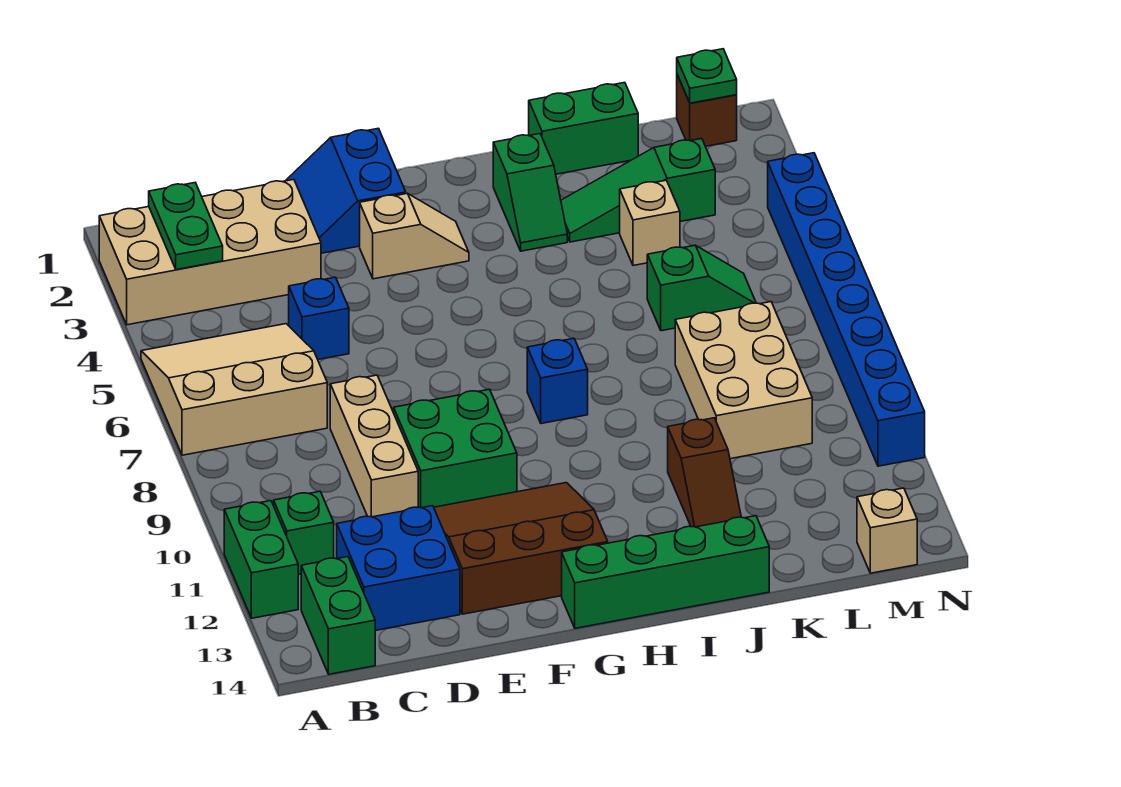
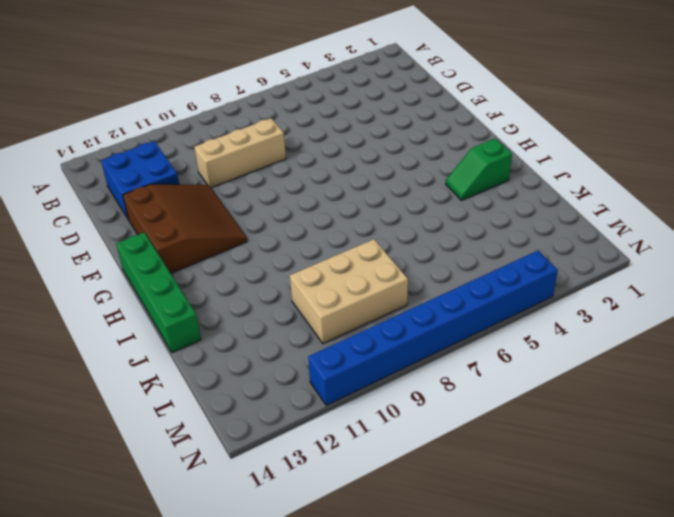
none -> tan brick A2:D3 level 1
none -> tan slope A5:C7 level 1 top 7
none -> green brick A11:A12 level 1

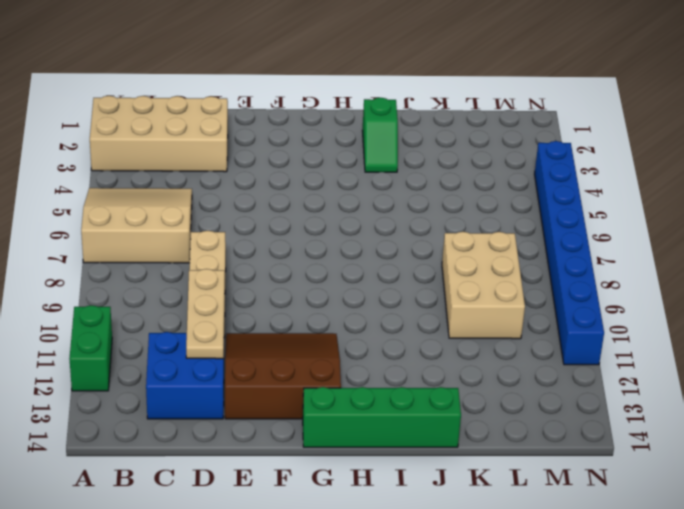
tan plate D10:D12 level 2 -> none
none -> green brick B11 level 1
none -> green brick B13:B14 level 1
none -> blue brick D5 level 1

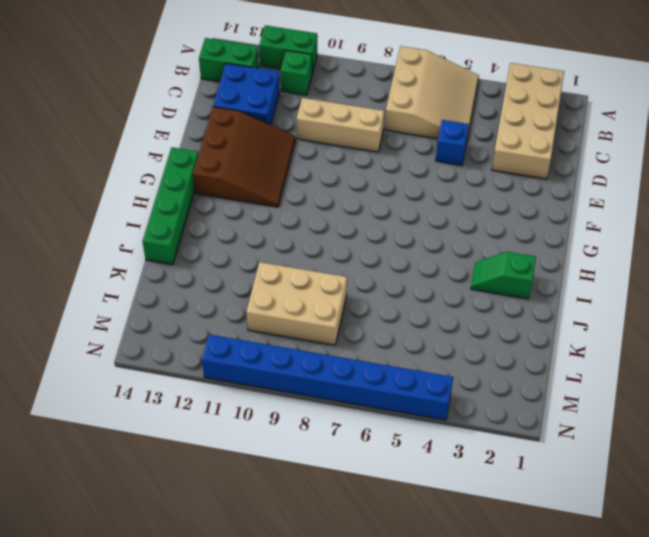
none -> blue slope E1:F2 level 1 top F
none -> green brick E9:F10 level 1
none -> tan slope F3:G3 level 1 top F

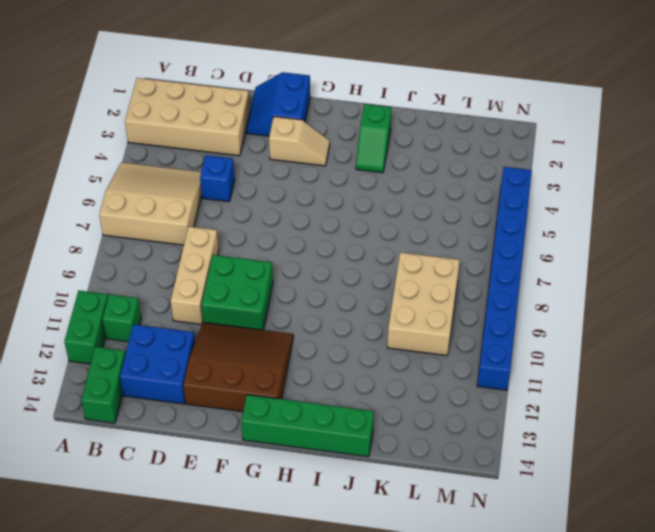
none -> blue brick H8 level 1
none -> green brick J1:K1 level 1
none -> green slope J3:L3 level 1 top L

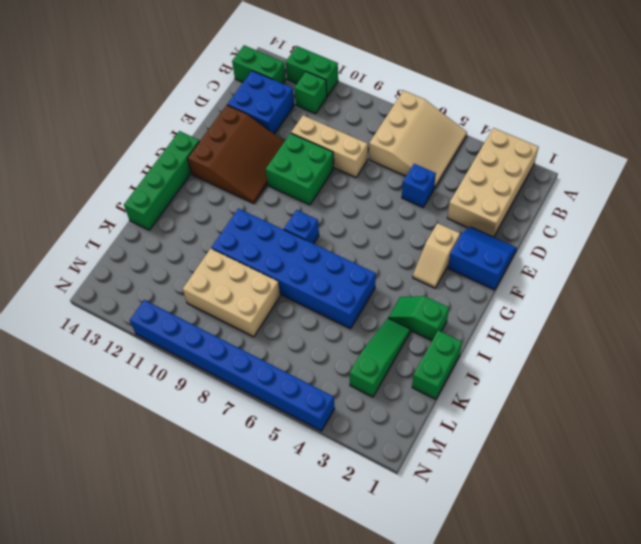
blue brick I5:J10 level 1 -> none
none -> brown slope J11:J12 level 1 top 11
none -> tan brick K4 level 1
none -> green slope K6:L6 level 1 top K

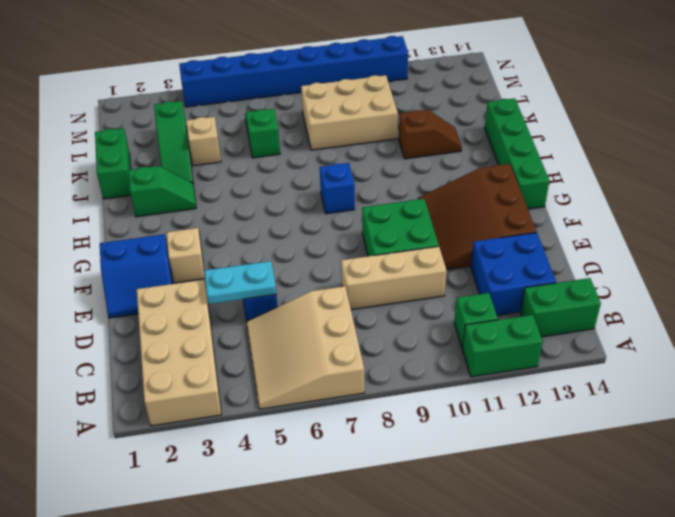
cyan plate D4:D5 level 2 -> none
none -> brown brick M1 level 1
none -> tan brick M14 level 1
none -> green plate B2:B3 level 2

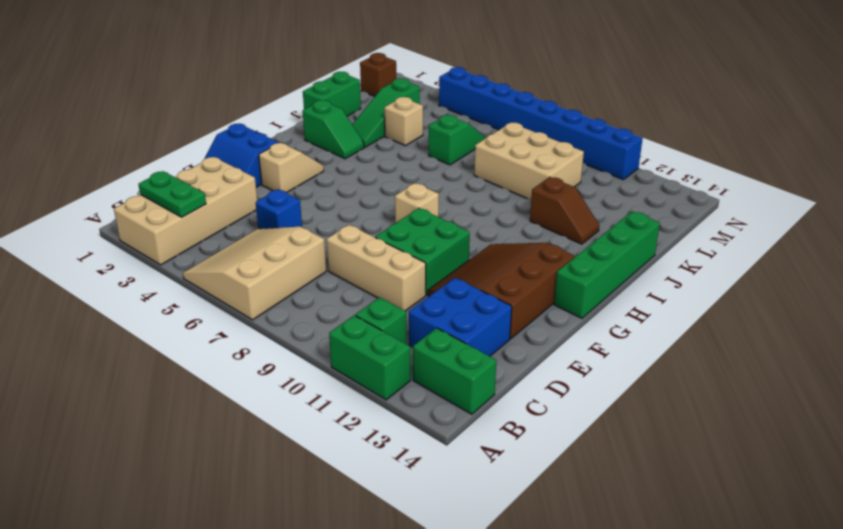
tan brick G8 level 1 -> tan brick M14 level 1
none -> blue brick H8 level 1
none -> green plate M1 level 2

